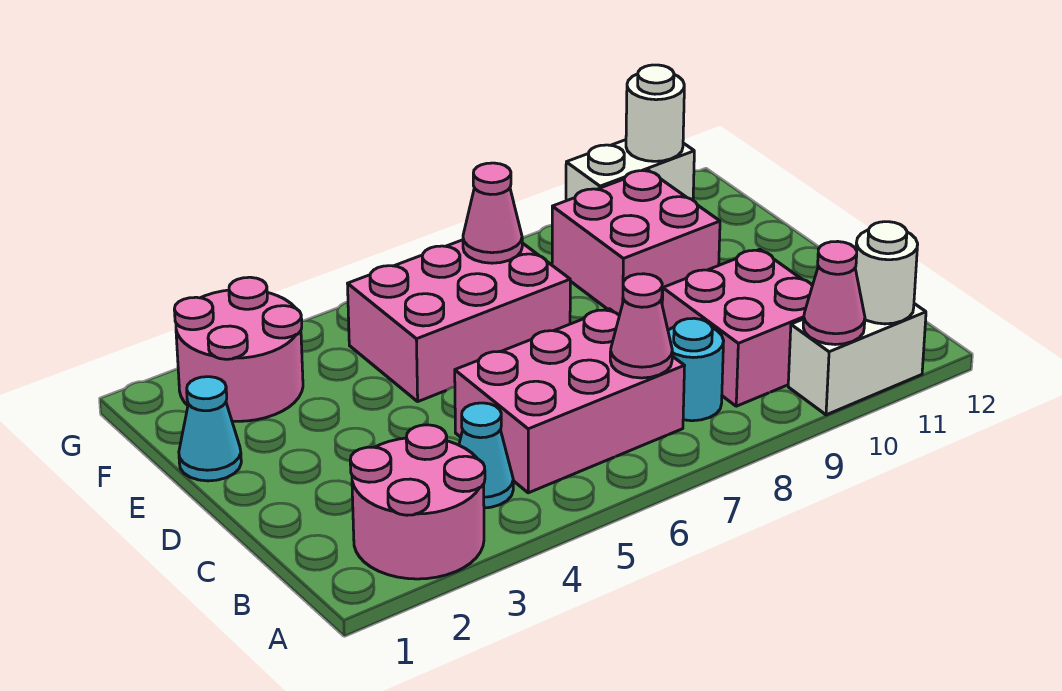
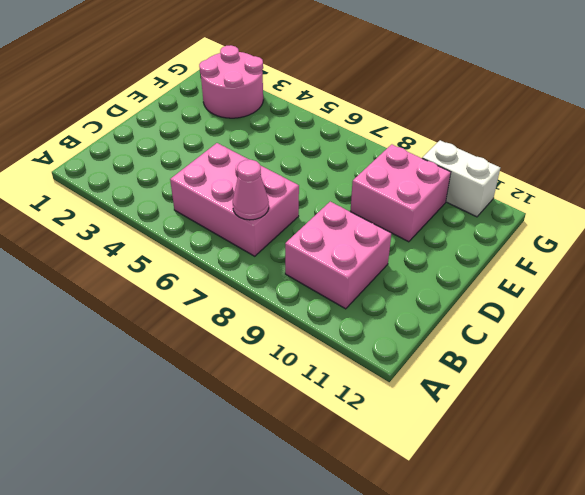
none -> pink round brick A2:B3 level 1
none -> white brick A10:A11 level 1
none -> cyan cone B4 level 1

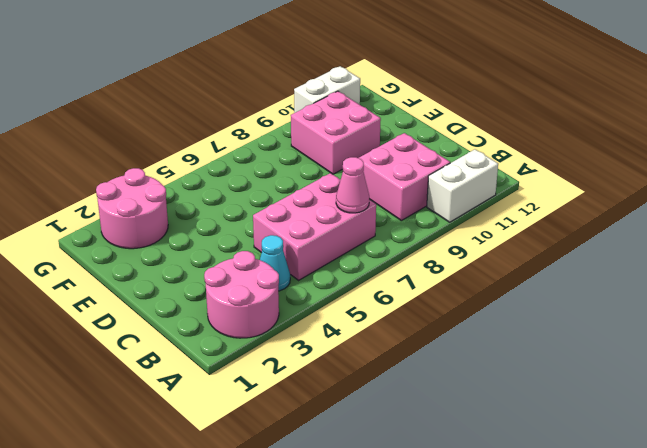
none -> cyan round brick B8 level 1
none -> cyan cone E1 level 1
none -> pink brick E5:F7 level 1

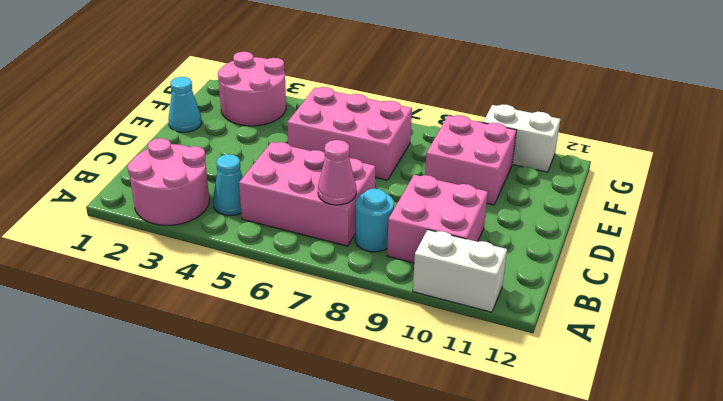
none -> pink cone A10 level 2
none -> white round brick A11 level 2
none -> pink cone F7 level 2

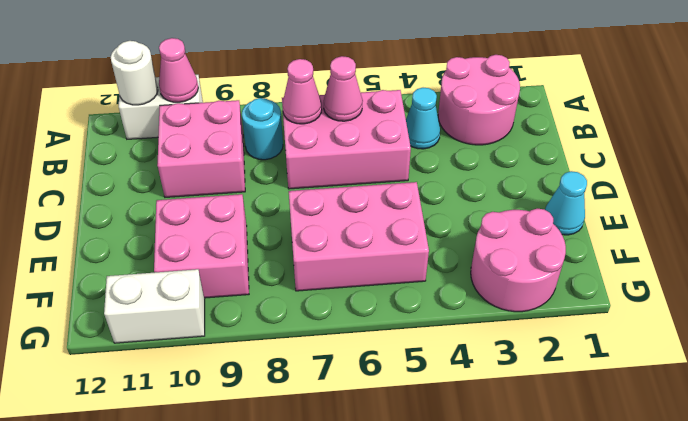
pink cone B6 level 2 -> pink cone F7 level 2
none -> white round brick G11 level 2

